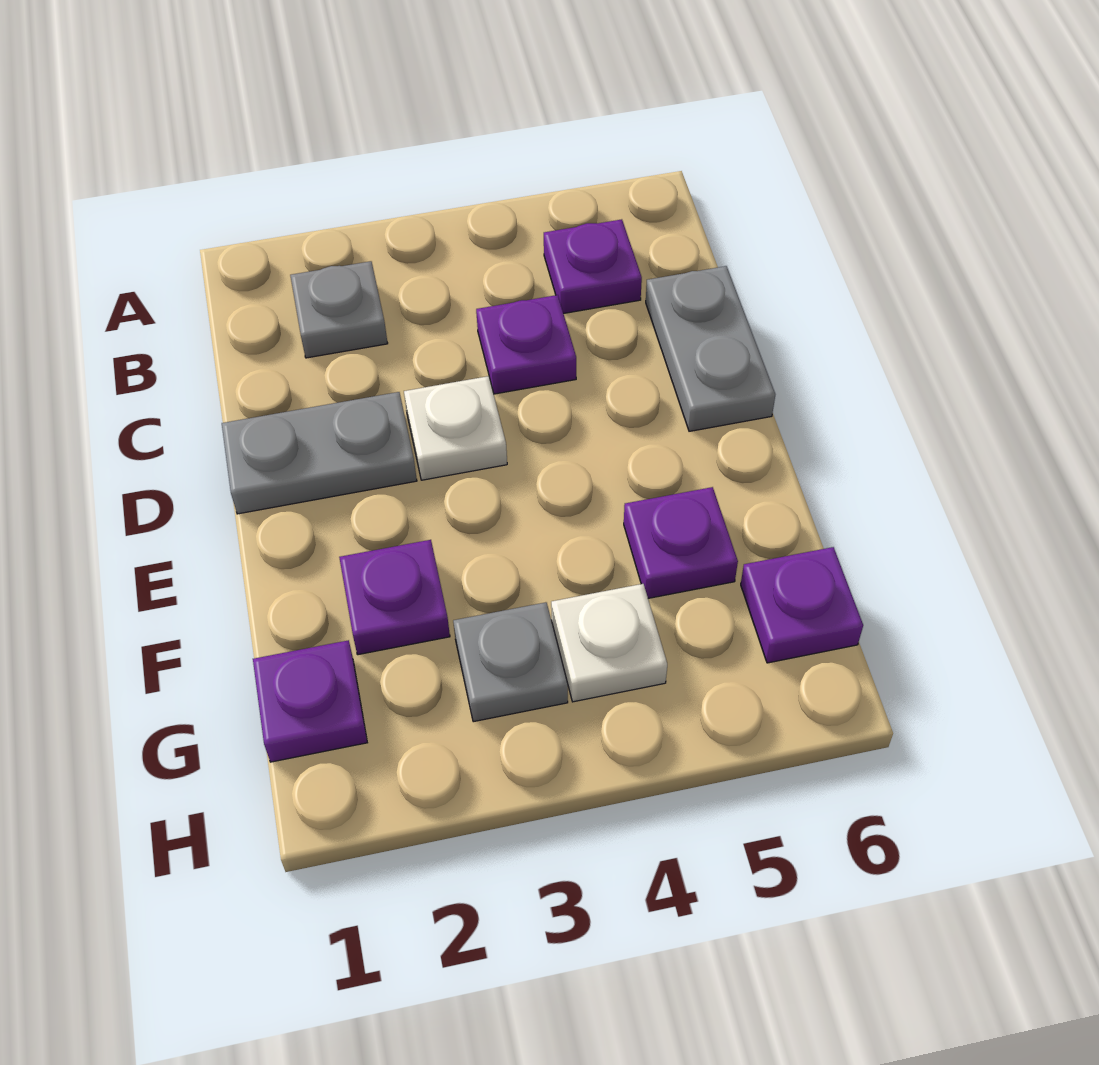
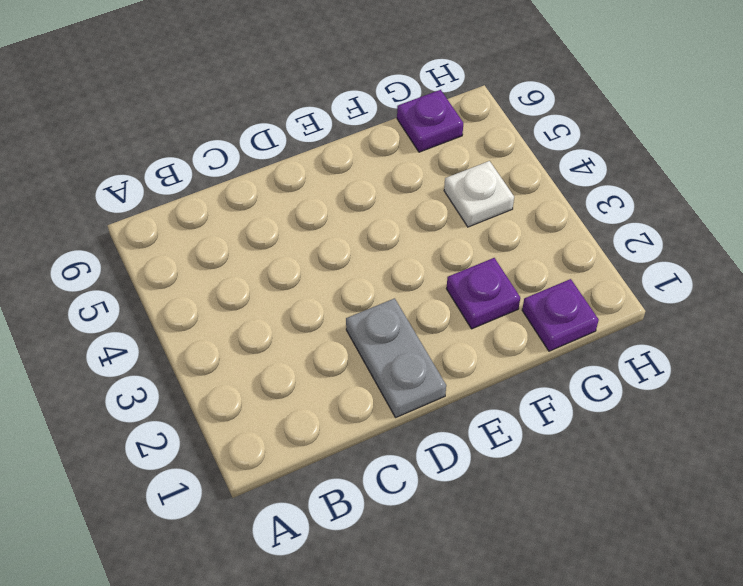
none -> grey plate B2 level 1
none -> purple plate B5 level 1
none -> purple plate C4 level 1

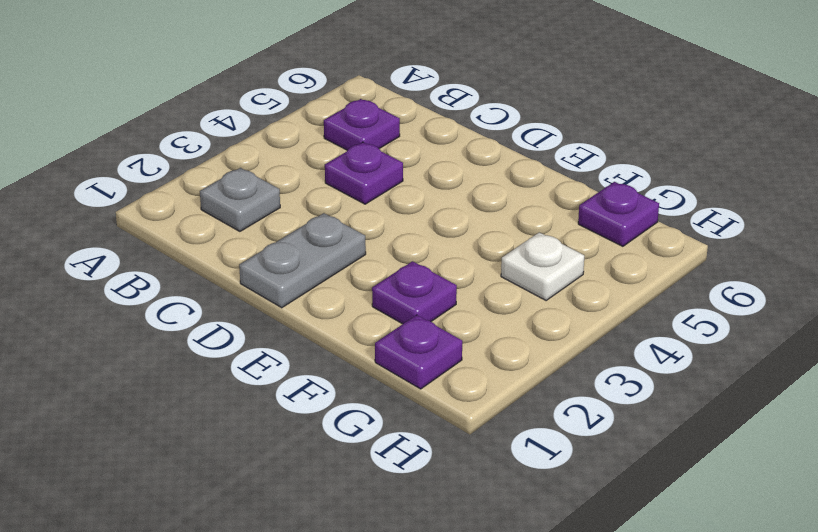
none -> grey plate C6:D6 level 1
none -> white plate D3 level 1
none -> purple plate F5 level 1

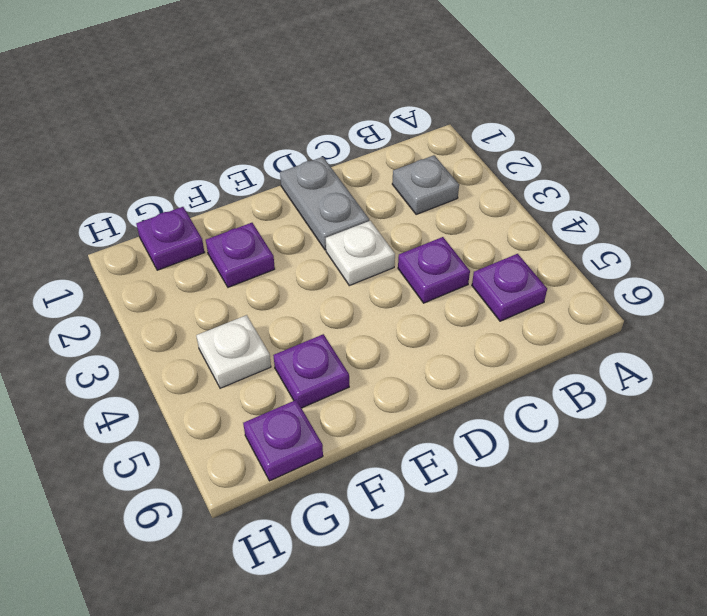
none -> grey plate C6:D6 level 1
none -> grey plate G3 level 1

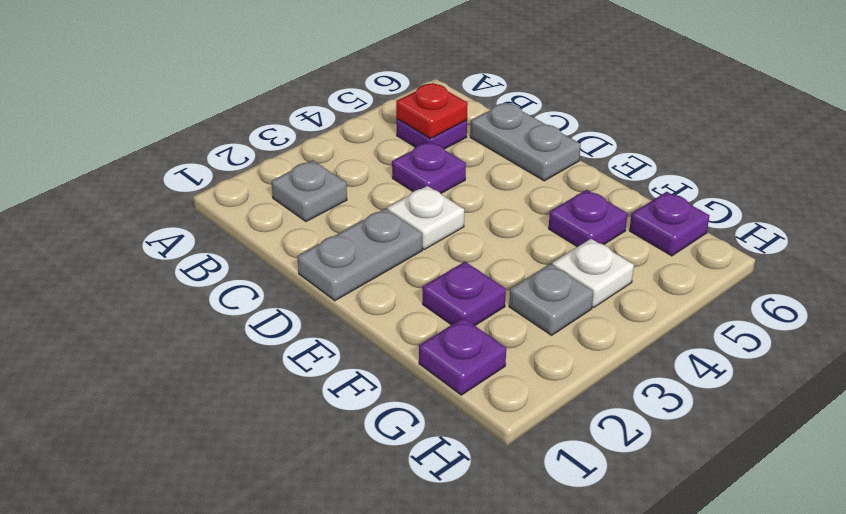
red plate B5 level 2 -> none

